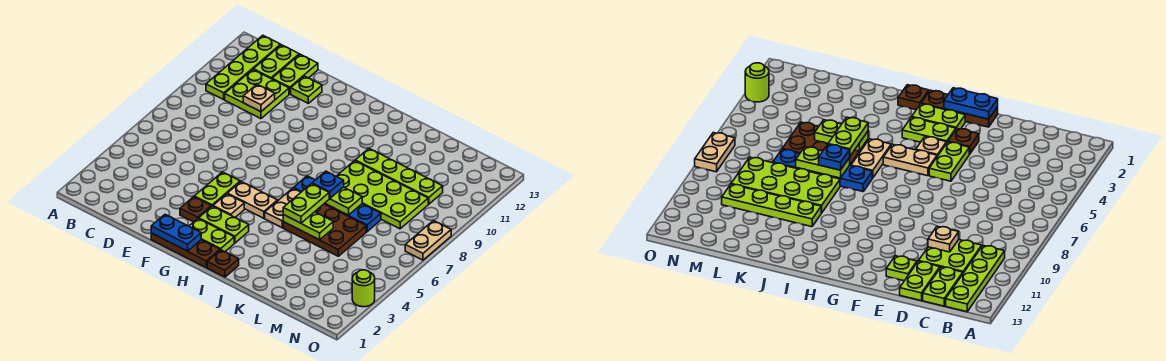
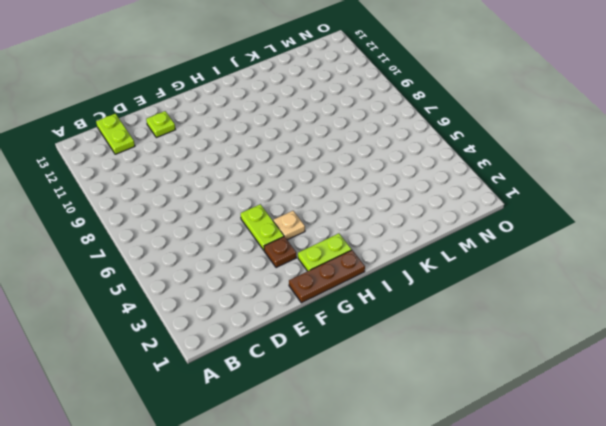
none -> lime plate B10:B13 level 1
none -> lime plate C10:D11 level 1
none -> lime plate D12:D13 level 1

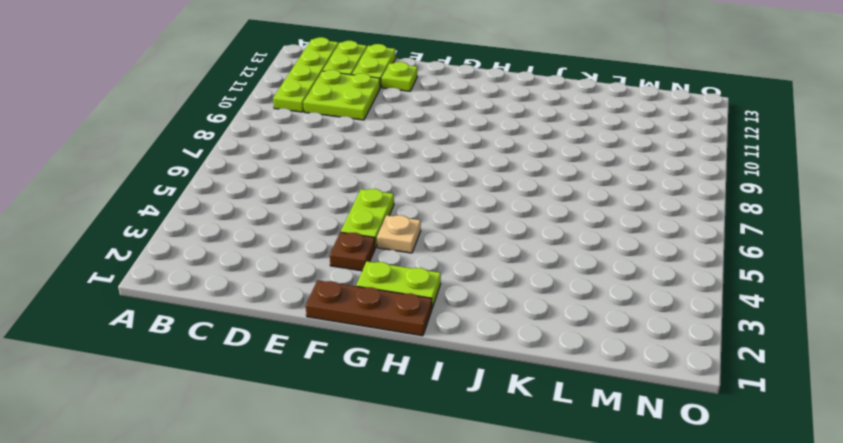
none -> lime plate G3:H3 level 1
none -> tan plate G5:H5 level 1
none -> brown plate I1 level 1

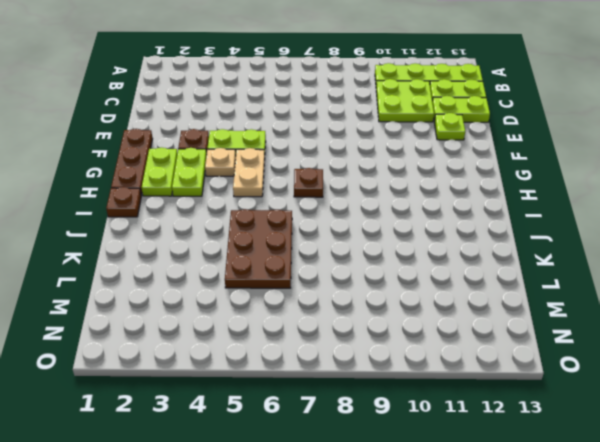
brown plate H7 level 1 -> none
none -> tan plate I5:I6 level 1
none -> blue plate I7:L7 level 1
none -> lime plate J8:M9 level 1

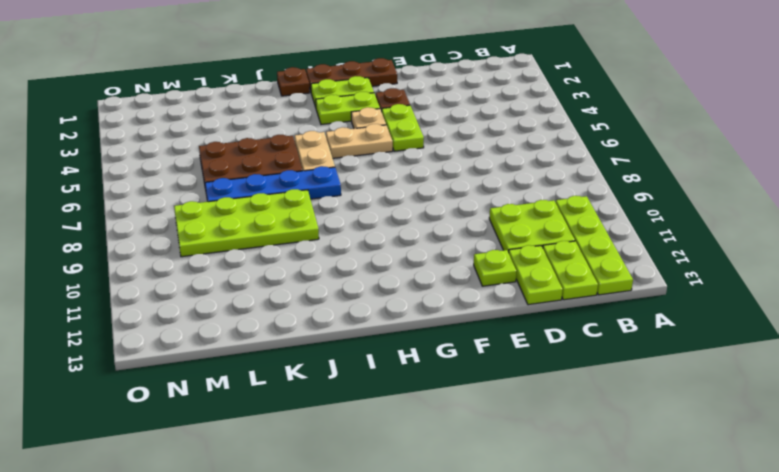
none -> lime plate J10:M10 level 1
none -> lime round brick O3 level 1
none -> tan plate O7:O8 level 1

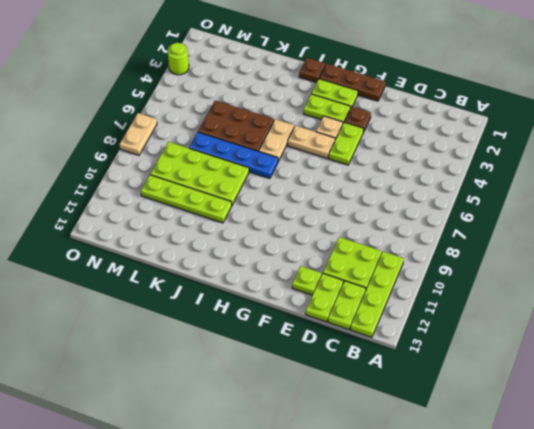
none -> tan plate D10 level 2
none -> blue plate F1:G1 level 2
none -> lime plate J5:K5 level 2

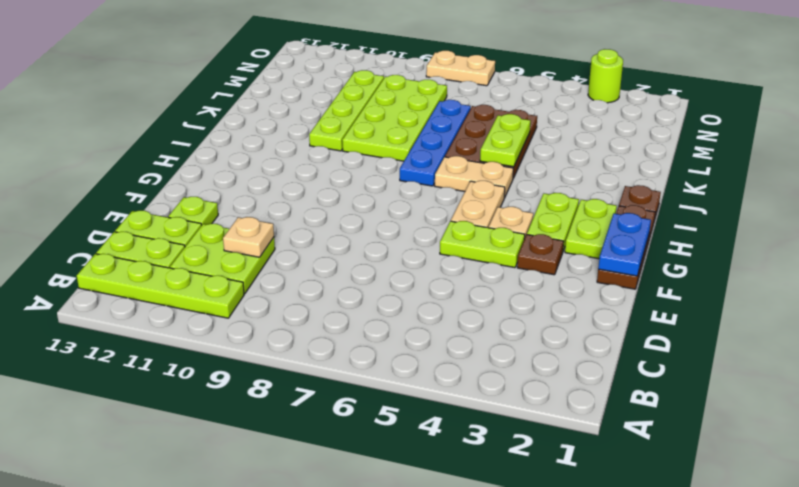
none -> lime plate J7:K7 level 2
none -> lime plate J5:J6 level 3
none -> blue plate J7 level 3

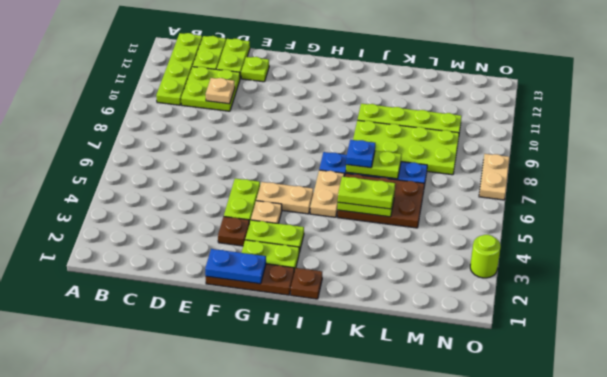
lime plate J5:K5 level 3 -> lime plate J5:J6 level 3

